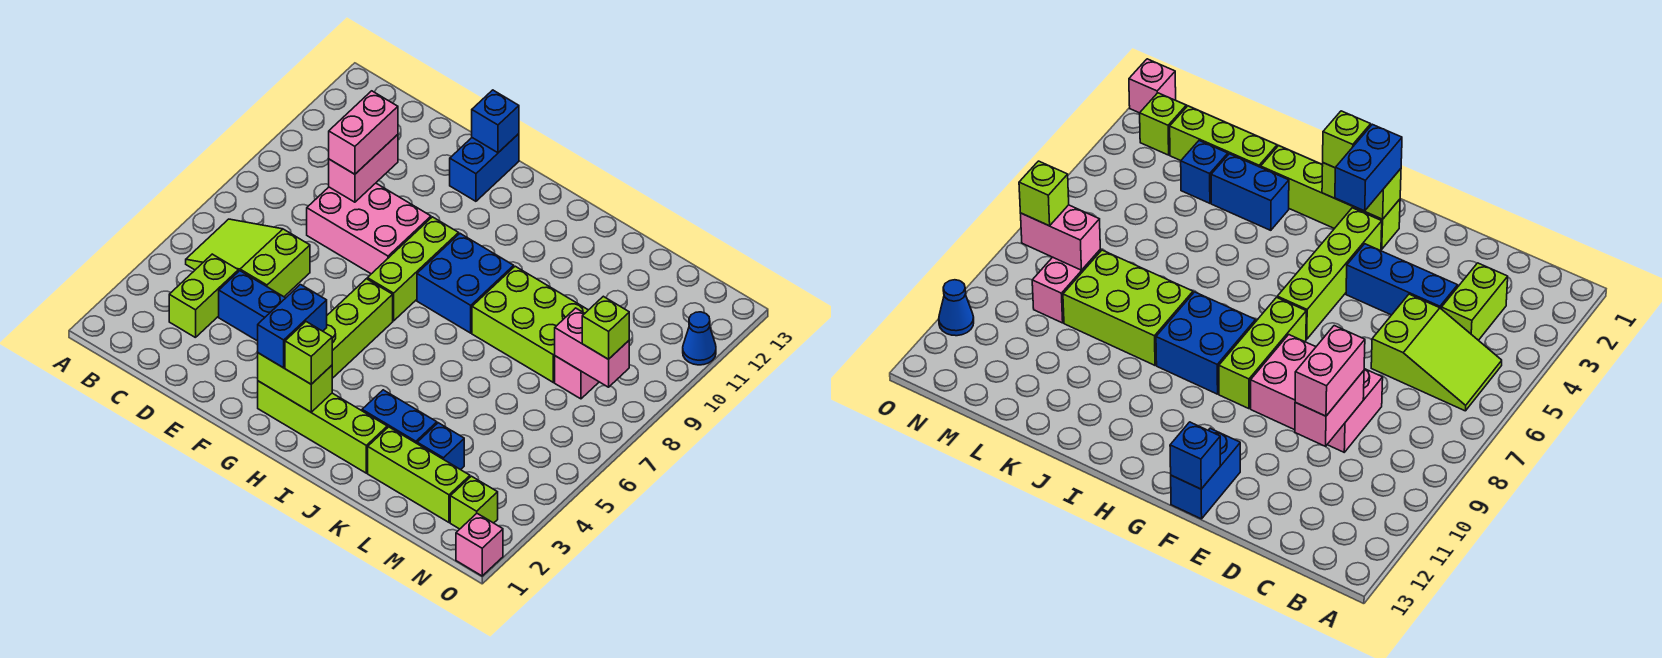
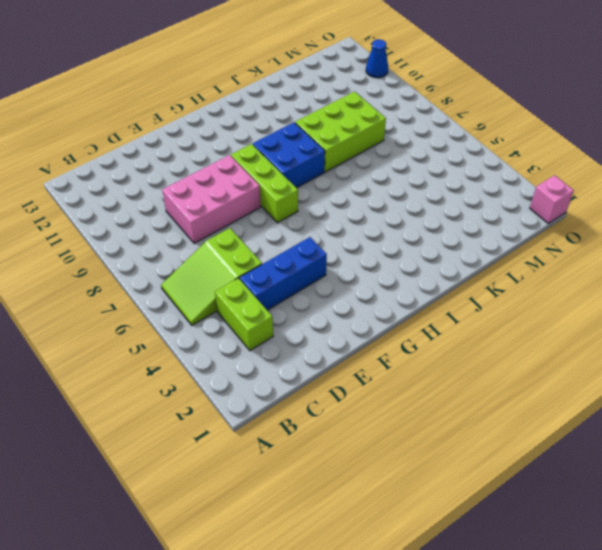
none -> blue brick F12:F13 level 1
none -> lime brick G2:J2 level 1
none -> lime brick G3:G6 level 1

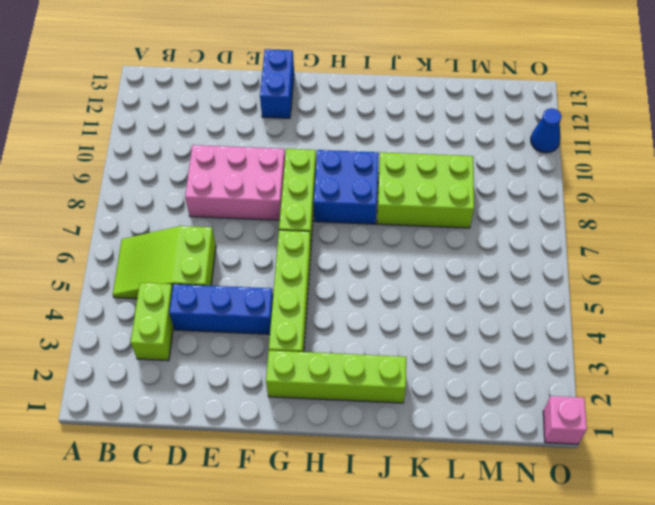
none -> blue brick J3:K3 level 1
none -> lime brick K2:M2 level 1
none -> blue brick L3 level 1

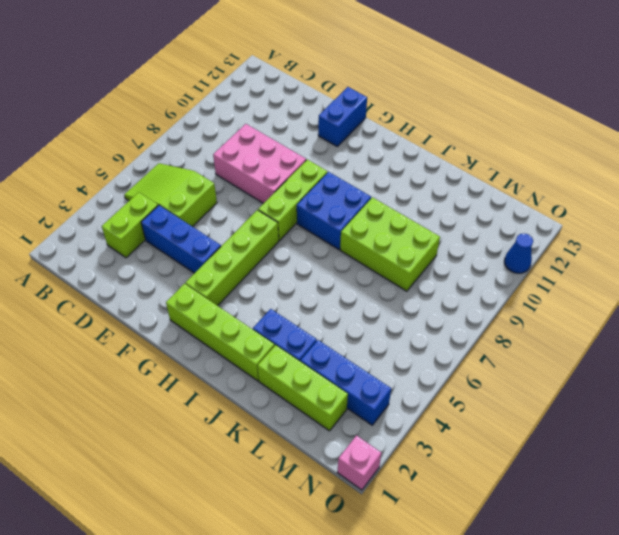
blue brick L3:N3 level 1 -> blue brick L3 level 1
none -> pink brick M8:M9 level 1
none -> lime brick N2 level 1
none -> pink brick D9:D10 level 2

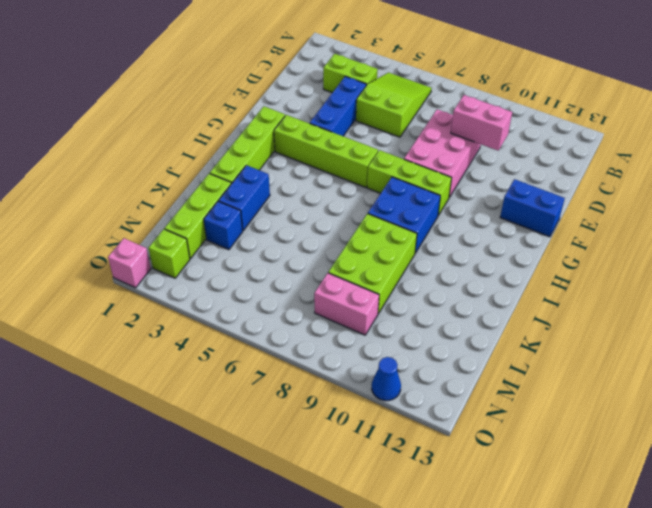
none -> blue brick F13 level 2
none -> lime brick G2:H2 level 2
none -> pink brick M8:N8 level 2

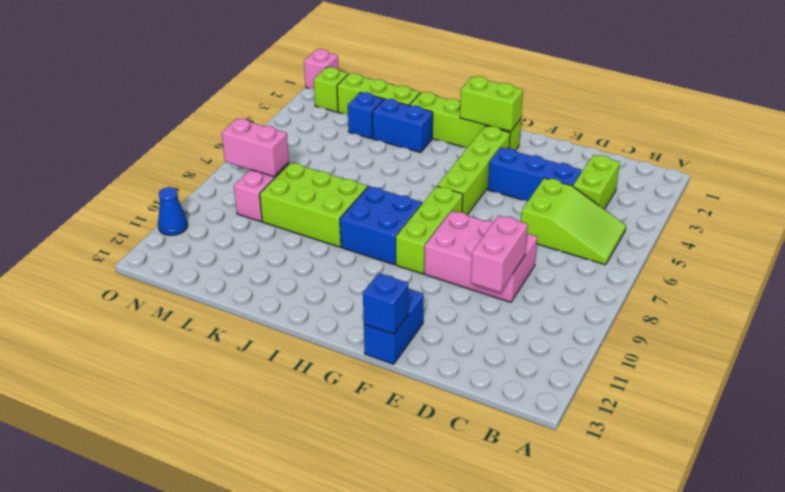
none -> pink brick D9:D10 level 3
none -> blue brick G2:G3 level 3
none -> lime brick H2 level 3

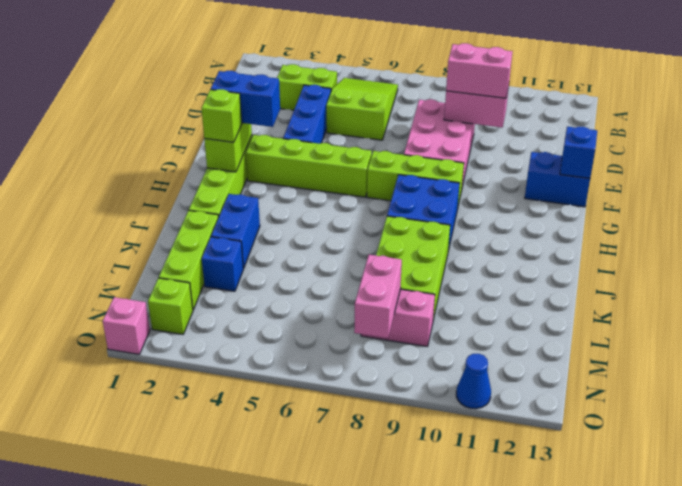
none -> lime brick N8 level 3

